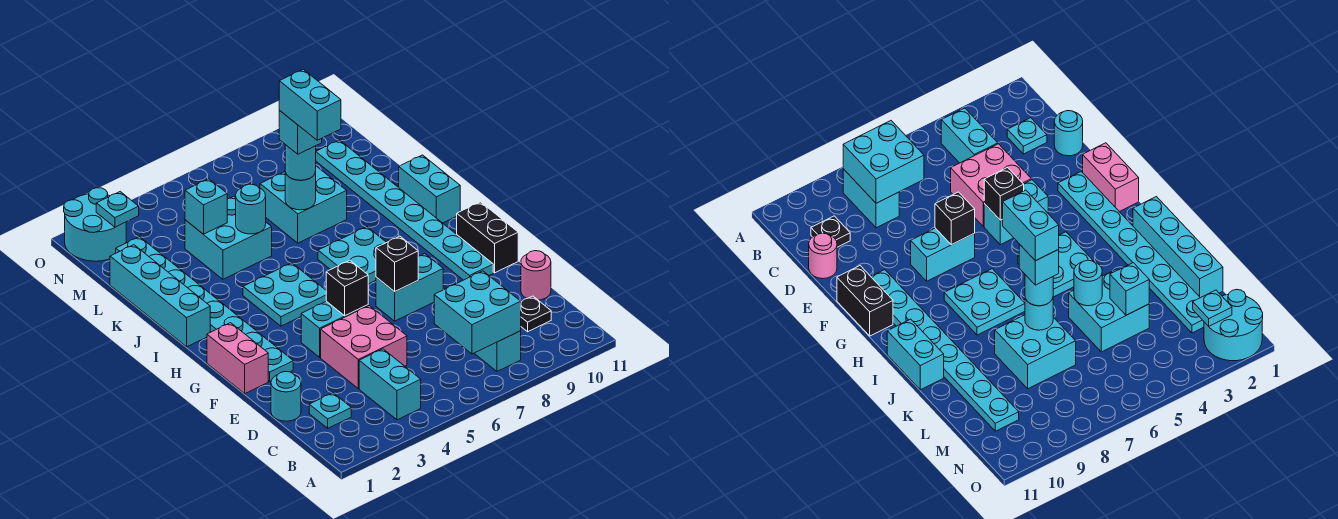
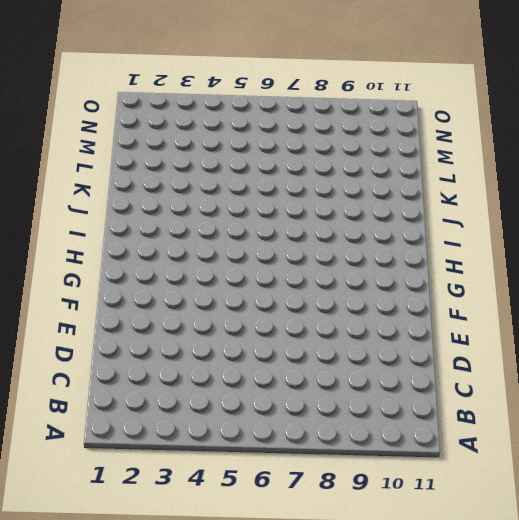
none -> cyan brick B4:C4 level 1
none -> cyan brick B8:C8 level 1
none -> cyan plate C2 level 1
none -> black plate C10 level 1

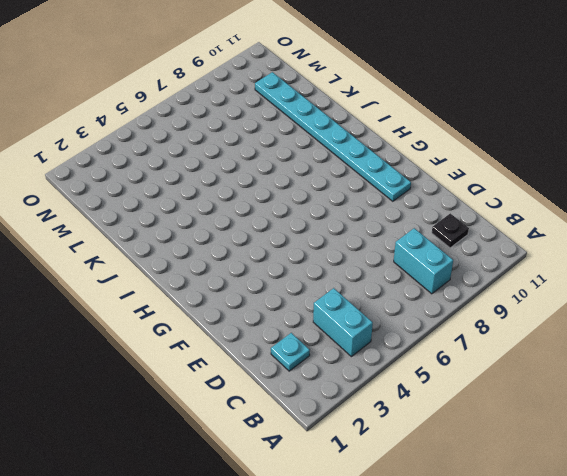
none -> cyan round brick D1 level 1
none -> pink brick D4:E5 level 1
none -> pink round brick D11 level 1
none -> pink brick F1:G1 level 1

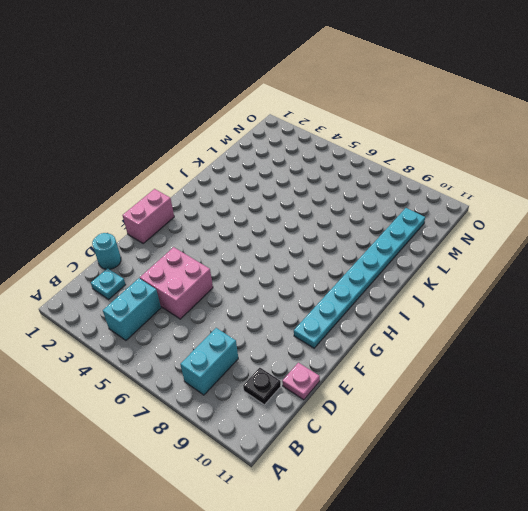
pink plate D11 level 1 -> pink round brick D11 level 1
none -> cyan plate F2:M2 level 1
none -> cyan brick F4:F5 level 1
none -> cyan brick F7:F8 level 1
none -> black brick F11:G11 level 1

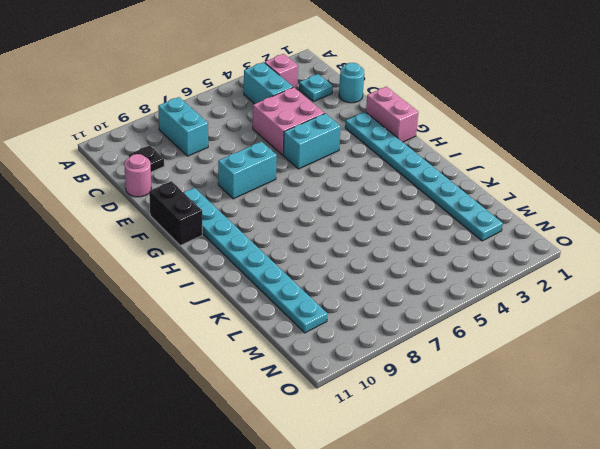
pink brick B3 level 1 -> none
none -> cyan plate H4:I5 level 1
none -> cyan plate H7:I8 level 1
none -> cyan brick I1:L1 level 1
none -> cyan brick I11:J11 level 1

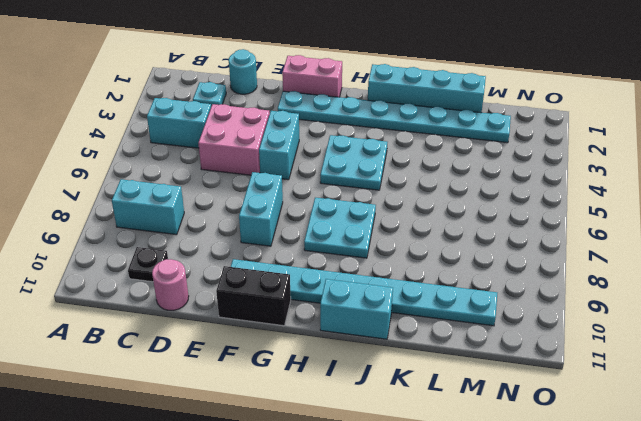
none -> cyan brick K4:L5 level 1
none -> cyan brick K7:L8 level 1
none -> cyan round brick N1:O2 level 1
none -> cyan brick B7:C8 level 2

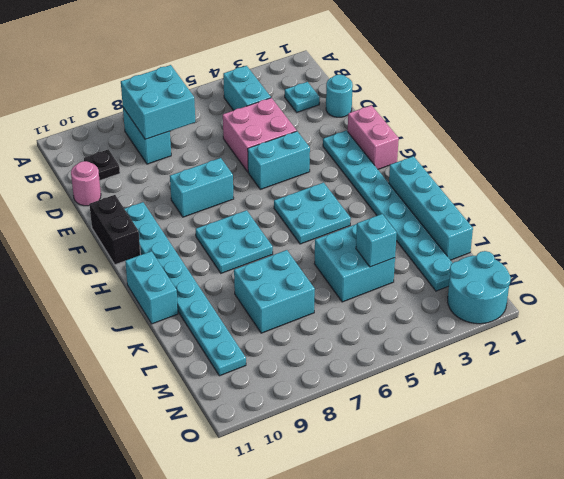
none -> black brick F5 level 2
none -> black brick F7 level 2
none -> cyan round brick K5 level 2
none -> cyan round brick K7 level 2

